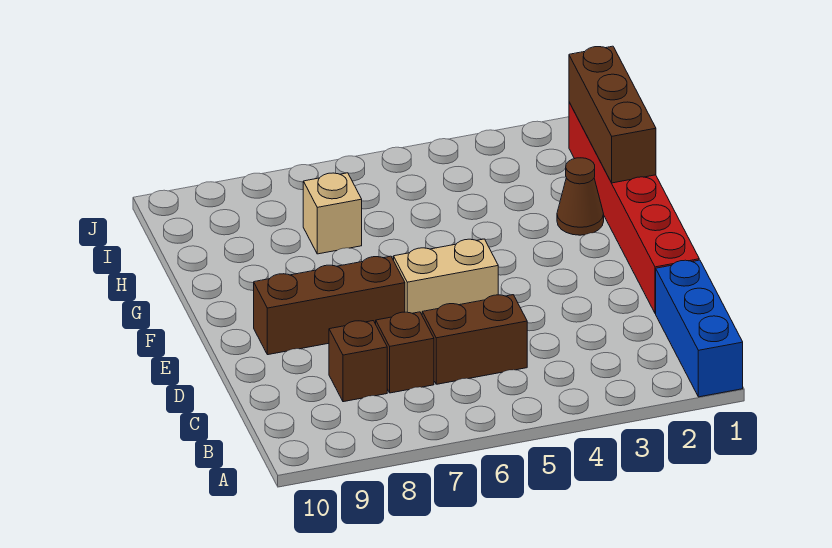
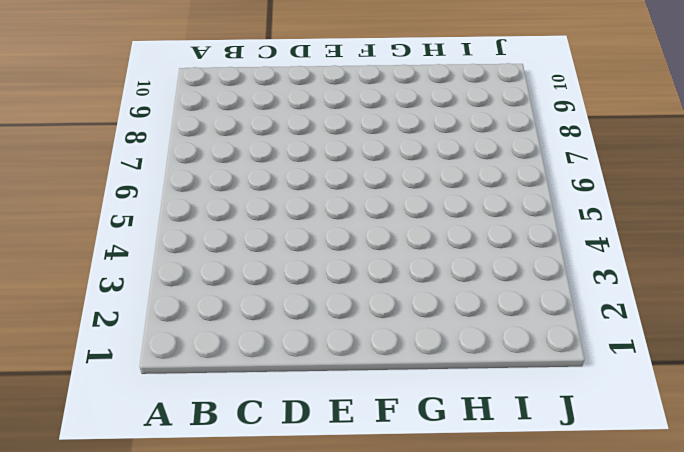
none -> blue brick A1:C1 level 1
none -> brown brick C5:C6 level 1

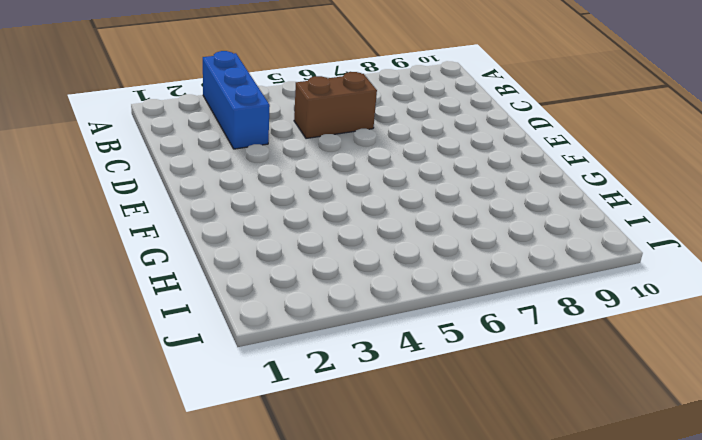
blue brick A3:C3 level 1 -> blue brick A1:C1 level 1
none -> brown brick C7 level 1
none -> brown brick C8 level 1

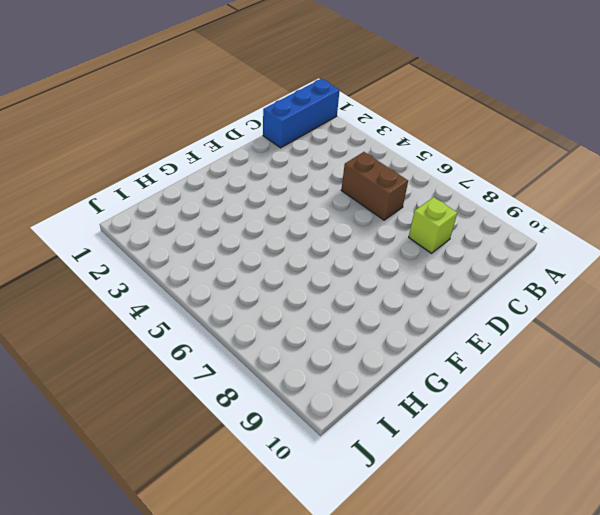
lime brick C8 level 1 -> brown brick C8 level 1
none -> brown brick C7 level 1
none -> red brick D1:I1 level 1

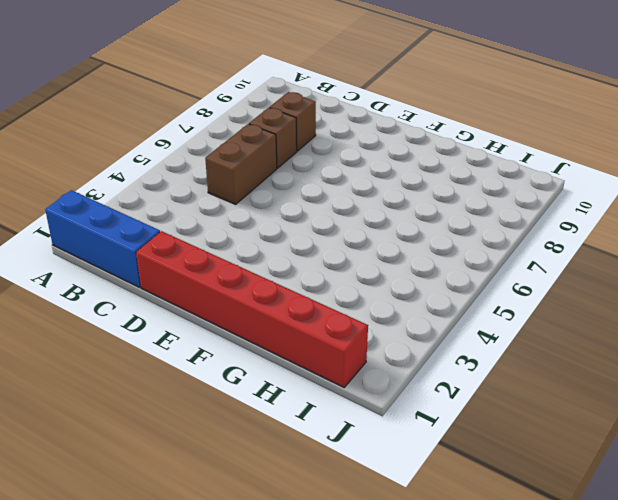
none -> tan brick E5:E6 level 1
none -> brown brick E7:E9 level 1

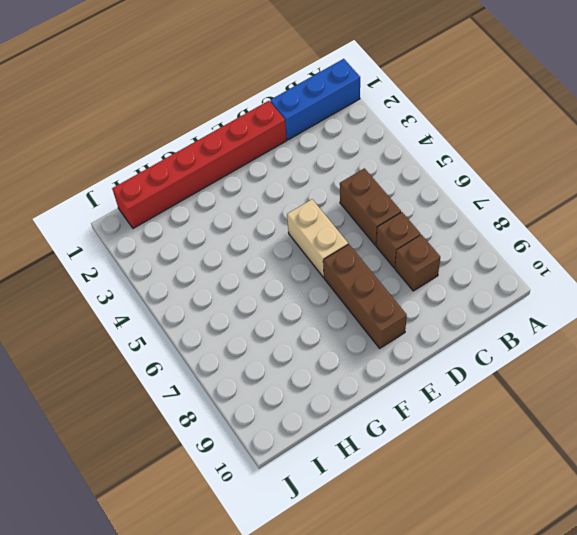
none -> brown cone G2 level 1
none -> tan brick H7 level 1

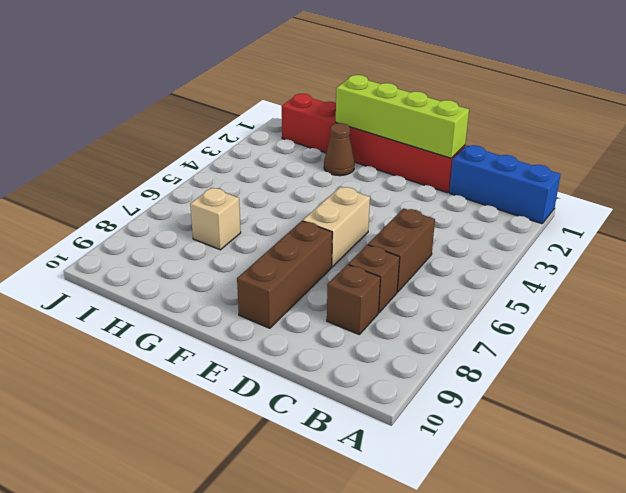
lime brick D1:G1 level 2 -> brown brick G1:I1 level 2

